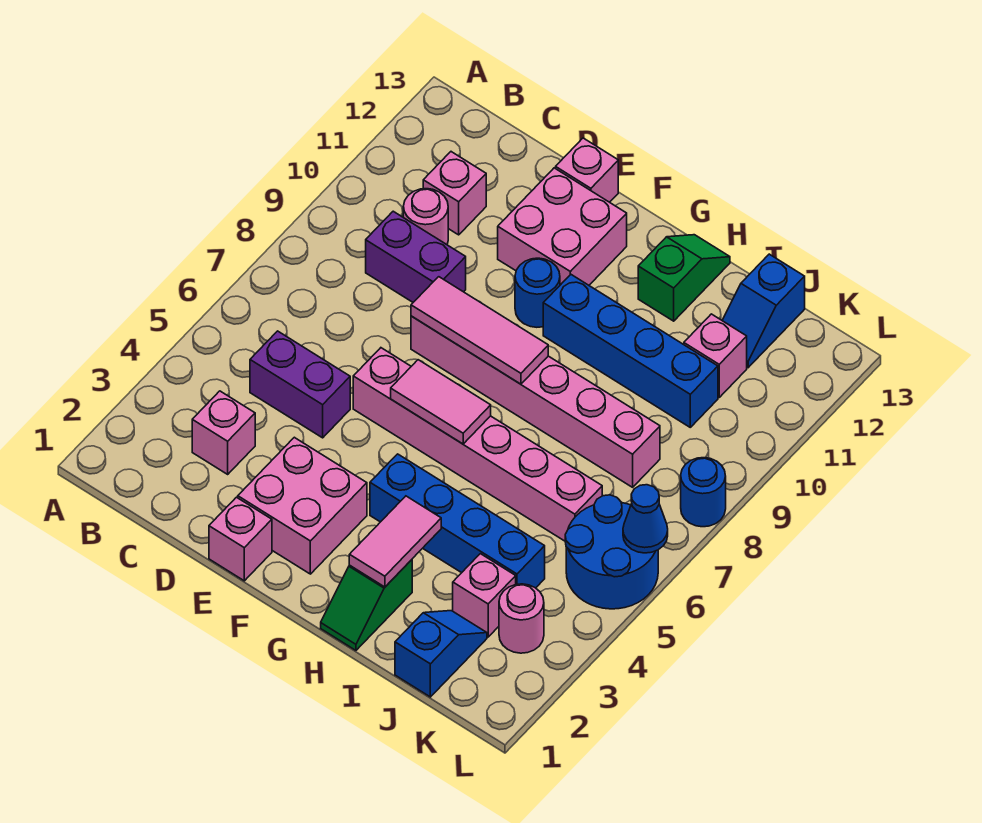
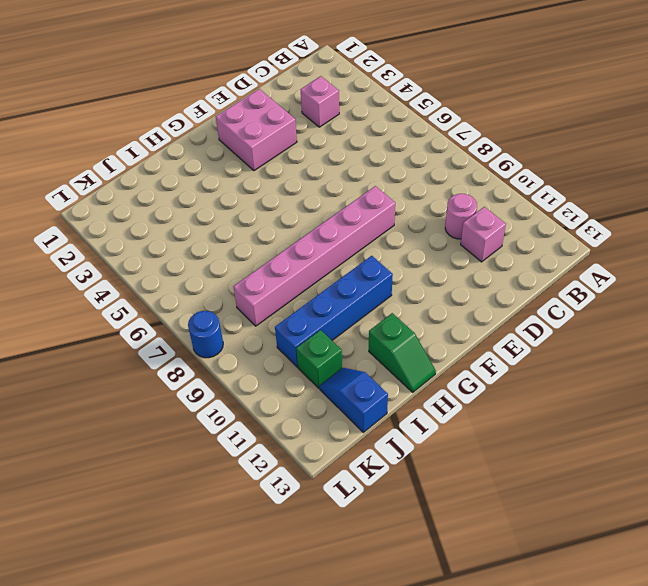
green brick J11 level 1 -> pink brick J11 level 1
none -> purple brick C5:D5 level 1
none -> purple brick C9:D9 level 1
none -> pink brick E1 level 1

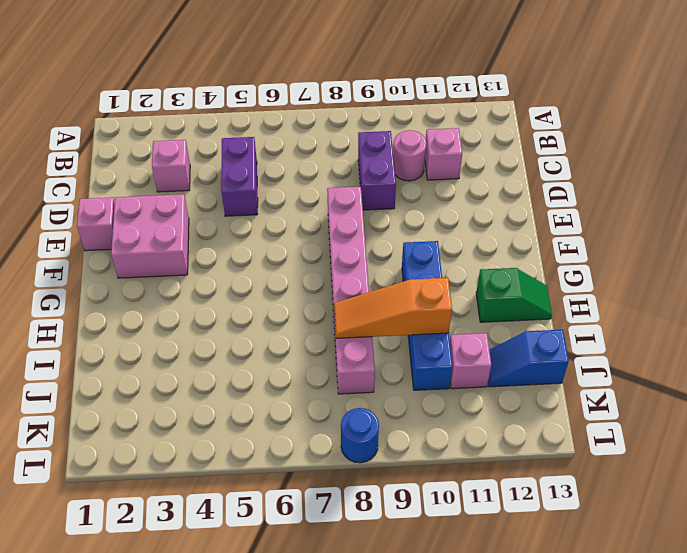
orange slope I8:I10 level 2 top 10 -> none
none -> pink brick E6:J6 level 1
none -> pink brick E11:F12 level 1
none -> pink brick E13 level 1

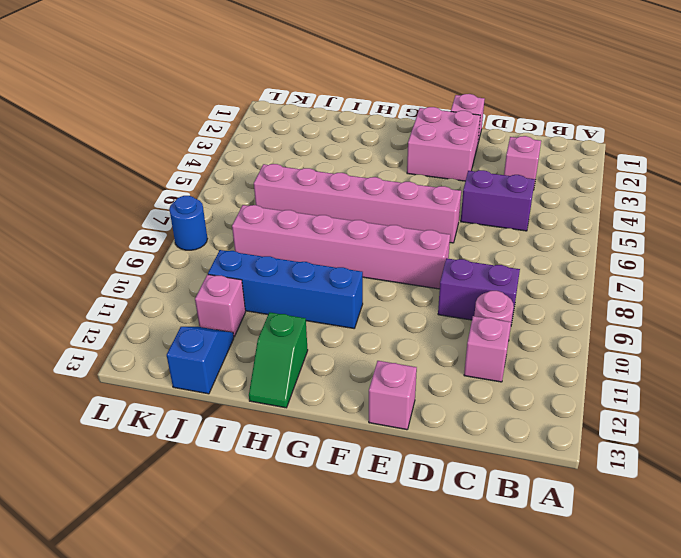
none -> pink brick E11:F12 level 1
none -> blue round brick F10 level 1
none -> blue brick G4:J4 level 1

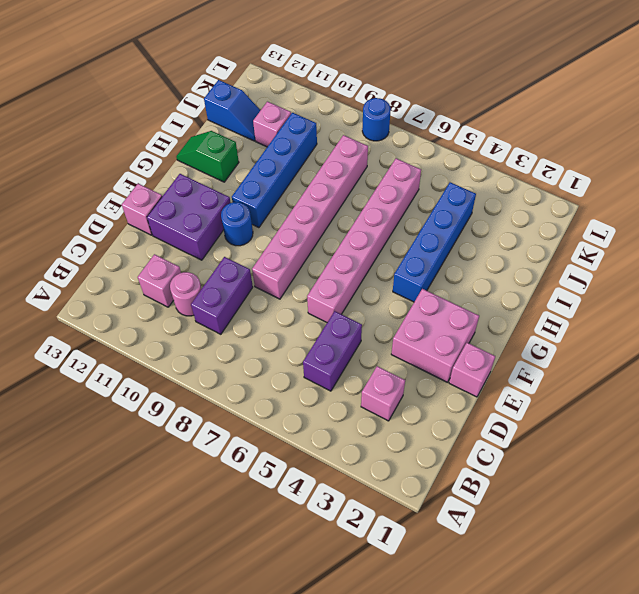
purple brick E11:F12 level 1 -> pink brick E11:F12 level 1
none -> green slope H1:H2 level 1 top 2
none -> blue slope J1:J2 level 1 top 1
none -> pink brick J3 level 1

